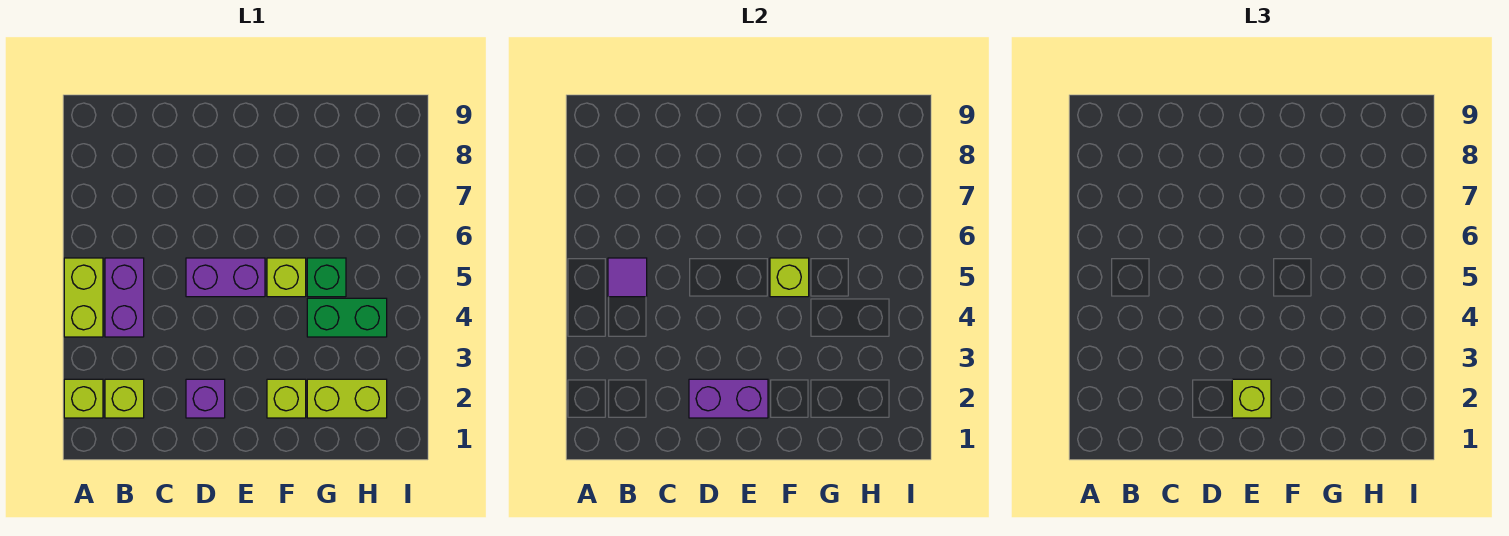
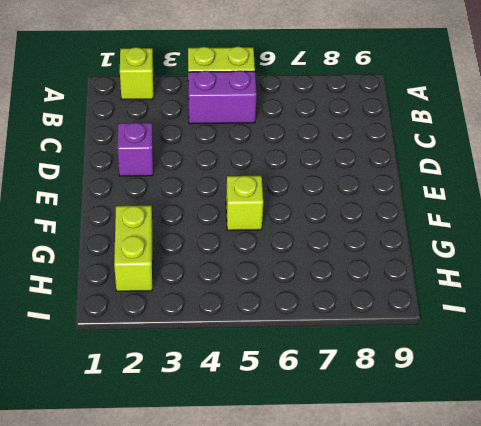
none -> lime brick B2 level 1
none -> purple brick D5:E5 level 1
none -> lime brick F2 level 1

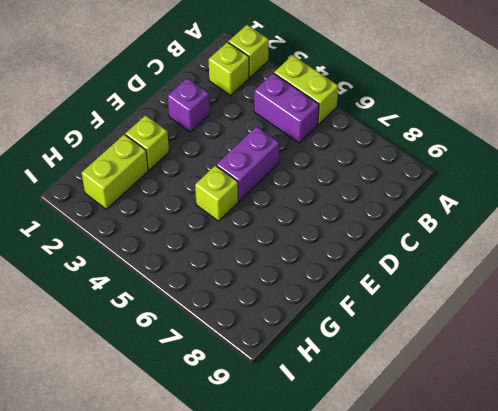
none -> green brick G4:H4 level 1
none -> green brick G5 level 1
none -> purple tile B5 level 2

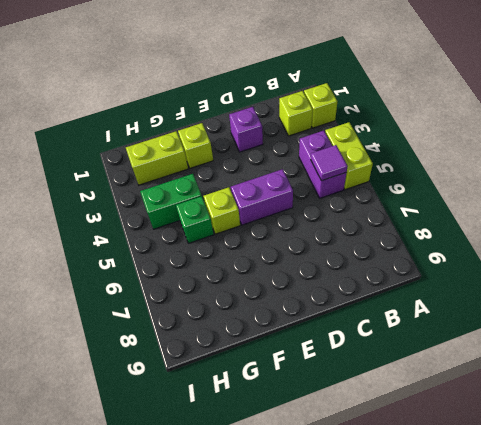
none -> purple brick D2:E2 level 2
none -> lime brick F5 level 2
none -> lime brick E2 level 3

